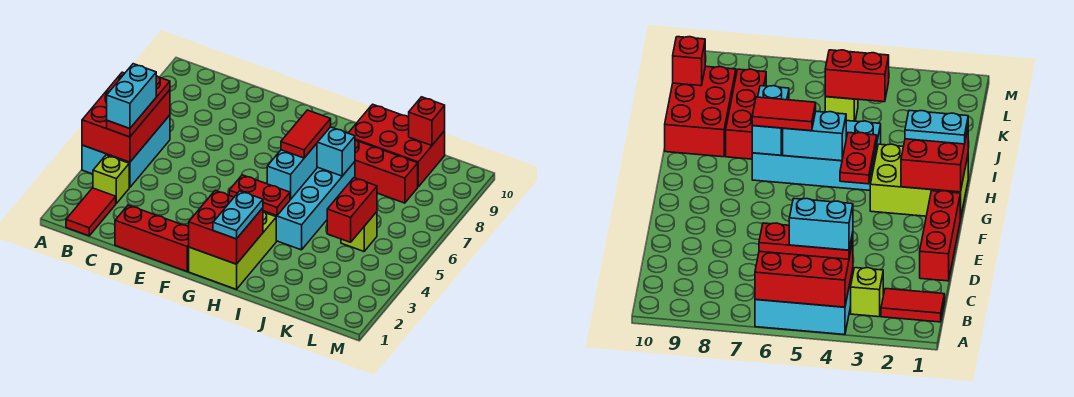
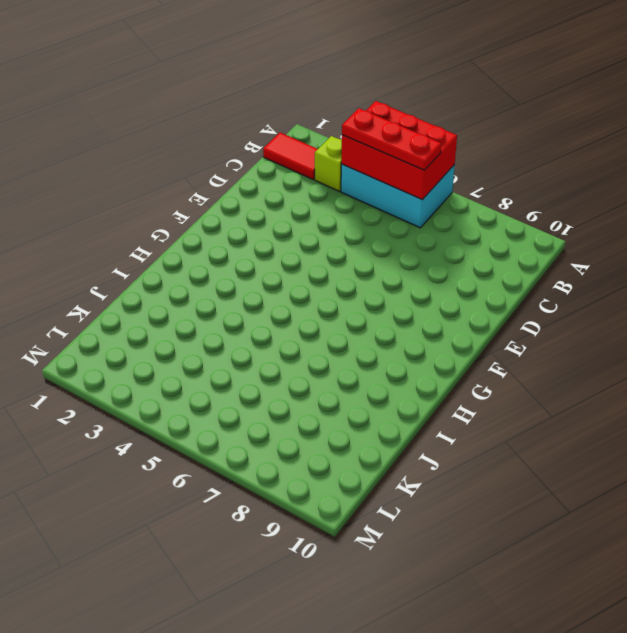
none -> red brick D1:F1 level 1
none -> lime brick G1:H3 level 1
none -> cyan brick H4:I7 level 1

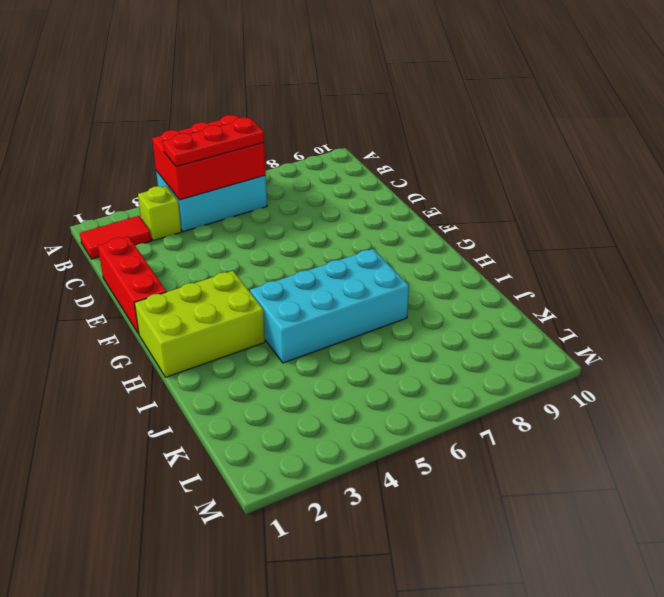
none -> red brick I8:K8 level 1
none -> red brick I9:K10 level 1
none -> lime brick K5 level 1

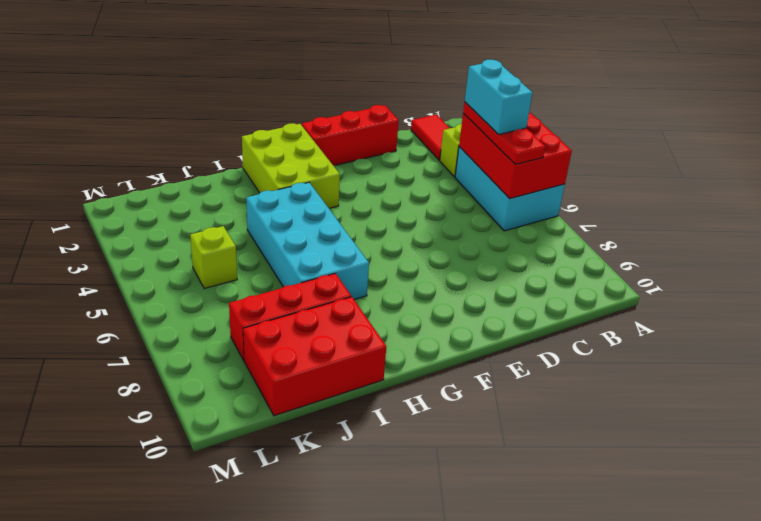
none -> red brick G1:H2 level 2
none -> red plate G4:H4 level 2
none -> cyan brick H5:H6 level 2

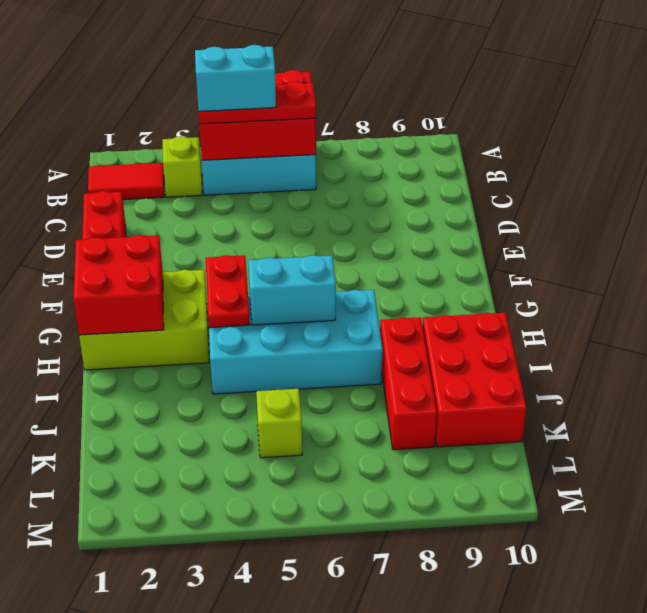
none -> cyan brick H7:I7 level 2
none -> red brick K4:K5 level 2
none -> red brick K10 level 2

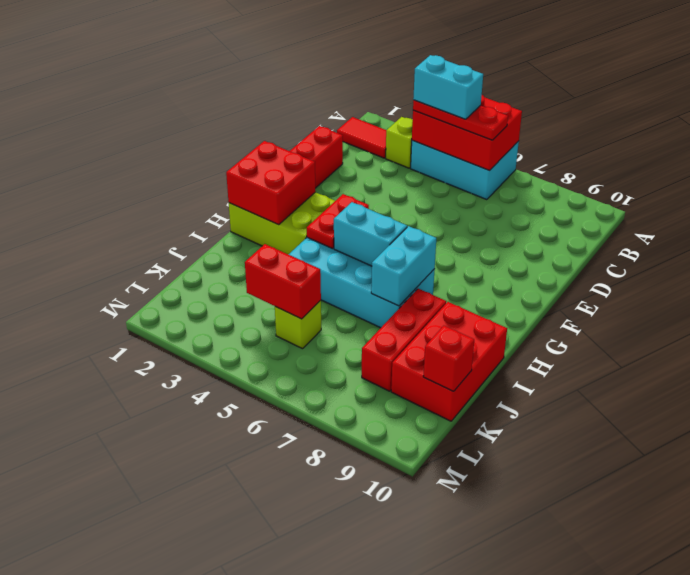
none -> cyan plate H1:H2 level 3
none -> red tile H6:H7 level 3

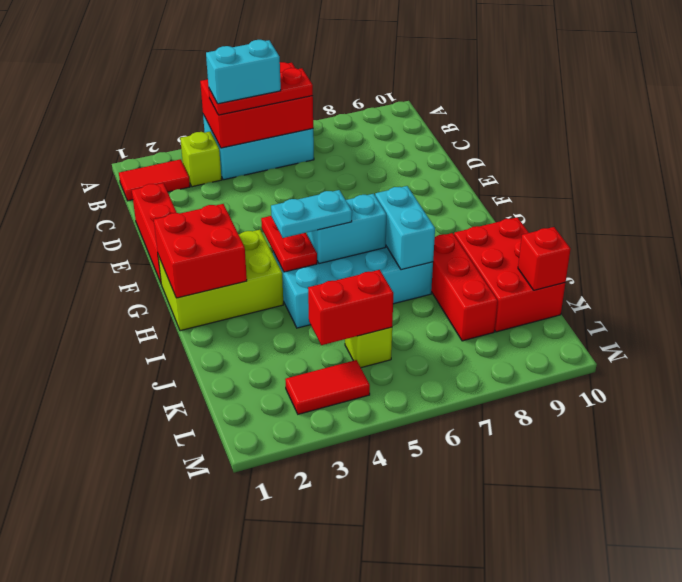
cyan plate H4:H5 level 3 -> cyan plate H1:H2 level 3
red tile L3:L4 level 1 -> red tile H6:H7 level 3

